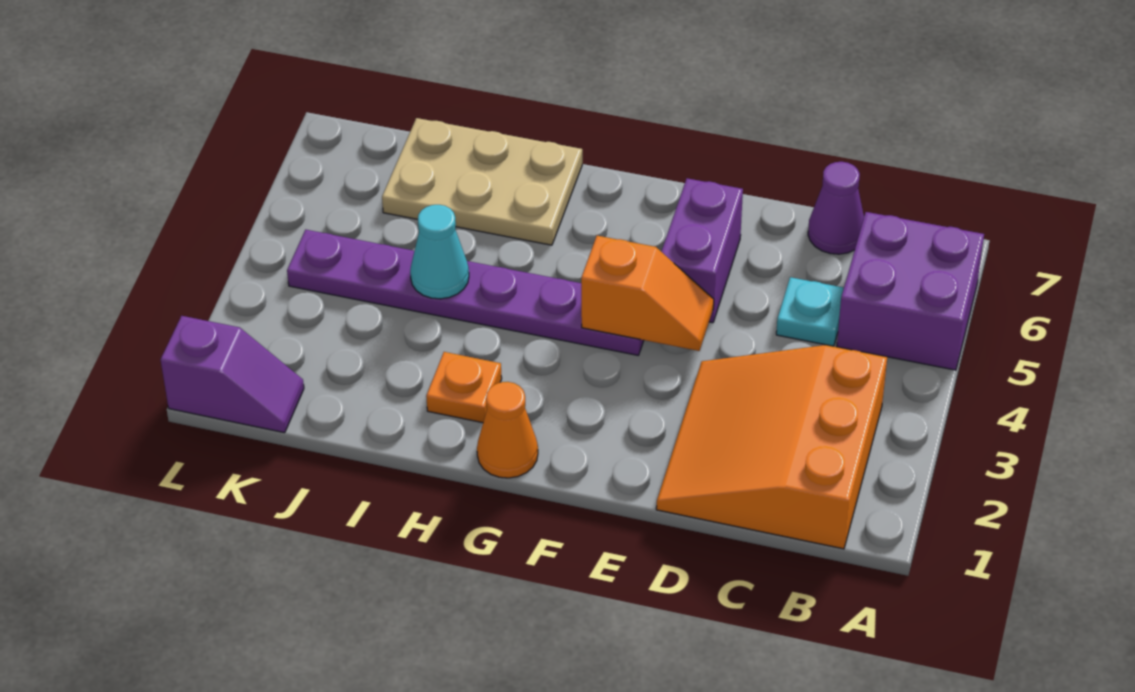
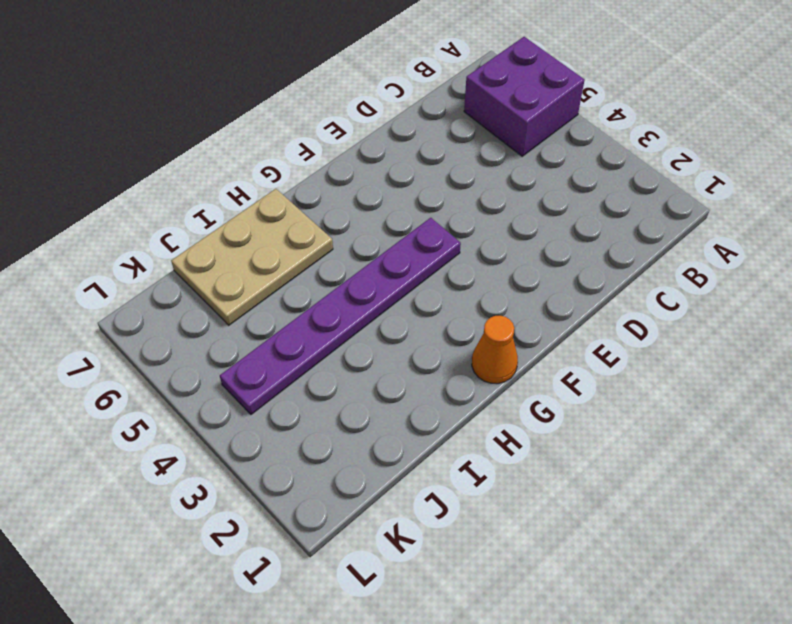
none -> orange slope B1:D3 level 1 top B
none -> cyan plate C5 level 1
none -> purple cone C7 level 1

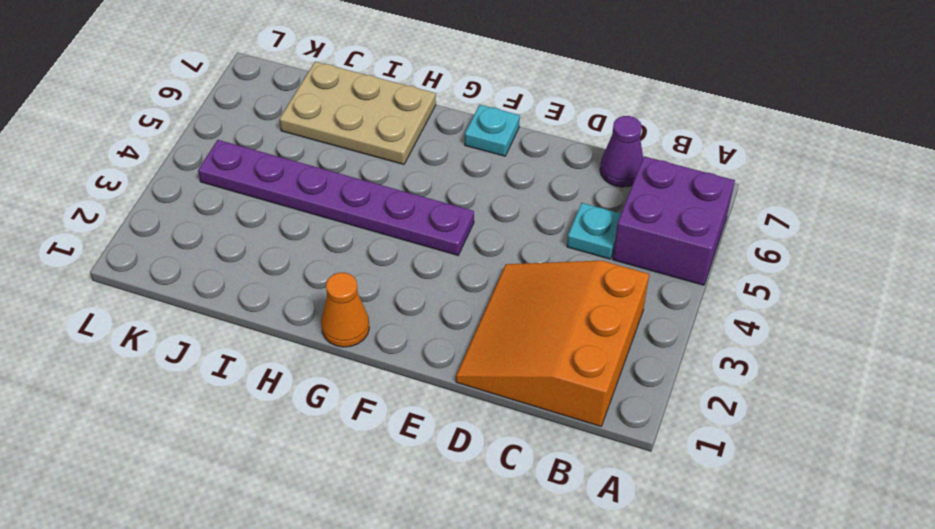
cyan plate F7 level 1 -> none
none -> purple brick E5:E6 level 1
none -> orange plate H2 level 1
none -> purple slope K1:L1 level 1 top L

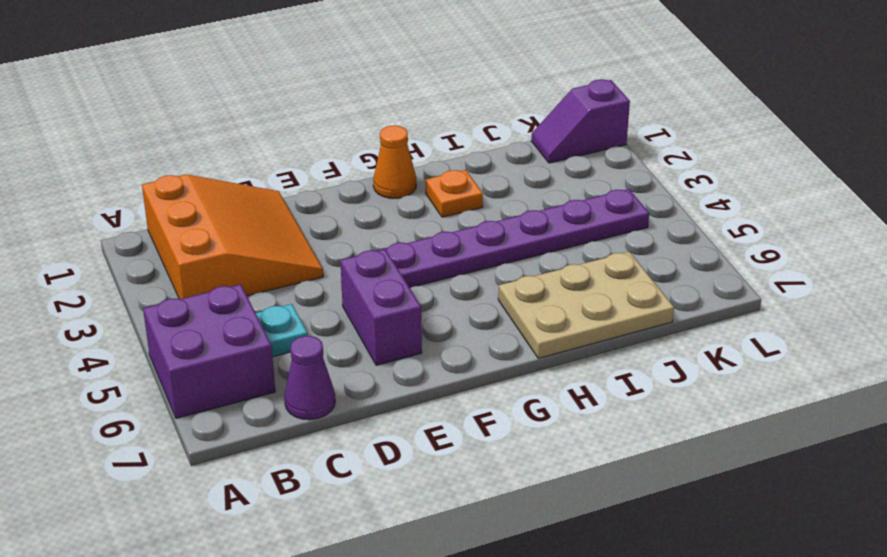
none -> orange slope E4:F4 level 2 top F
none -> cyan cone I4 level 2

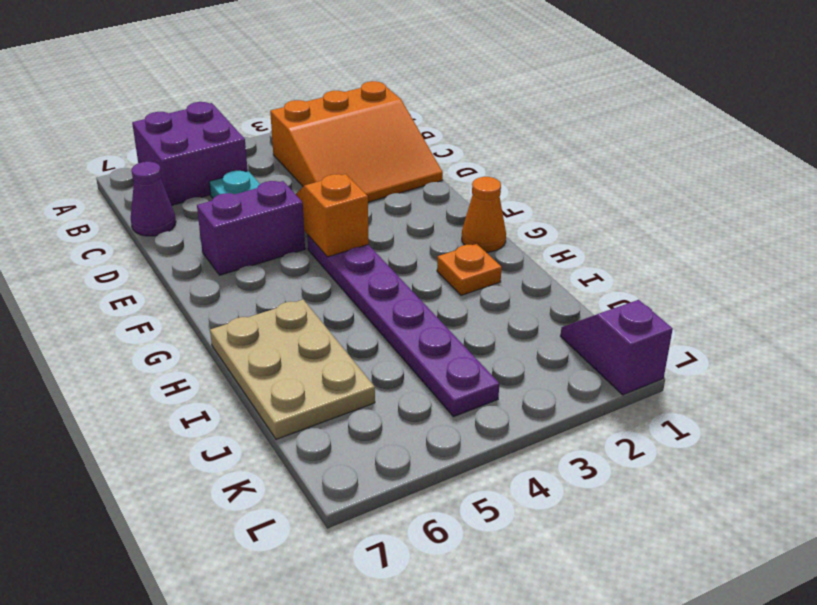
none -> cyan cone I4 level 2

